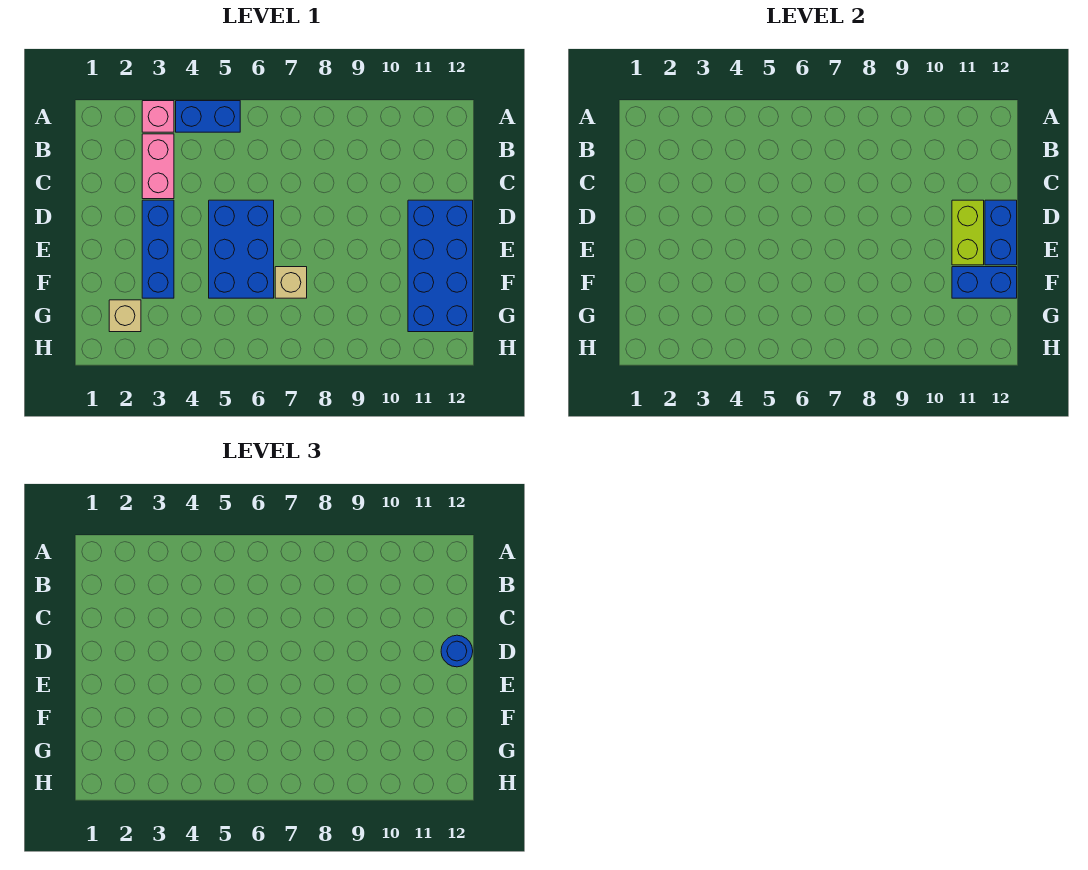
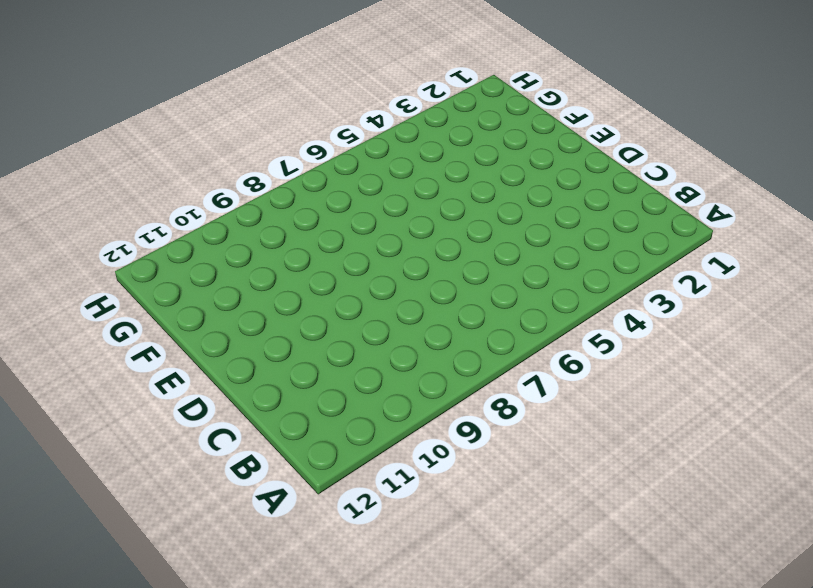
none -> pink brick A3 level 1
none -> blue brick A4:A5 level 1
none -> pink brick B3:C3 level 1

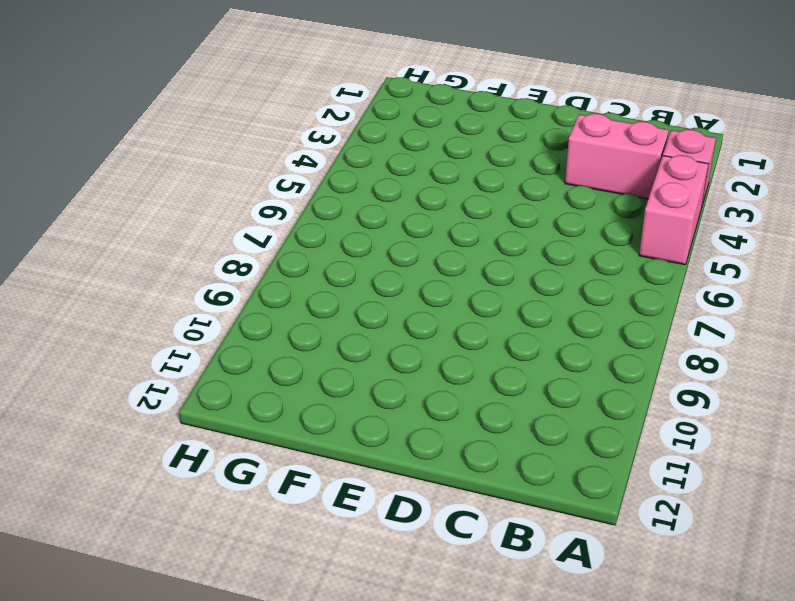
pink brick A4:A5 level 1 -> blue brick A4:A5 level 1
none -> blue brick D3:F3 level 1
none -> blue brick D5:F6 level 1
none -> blue brick D11:G12 level 1

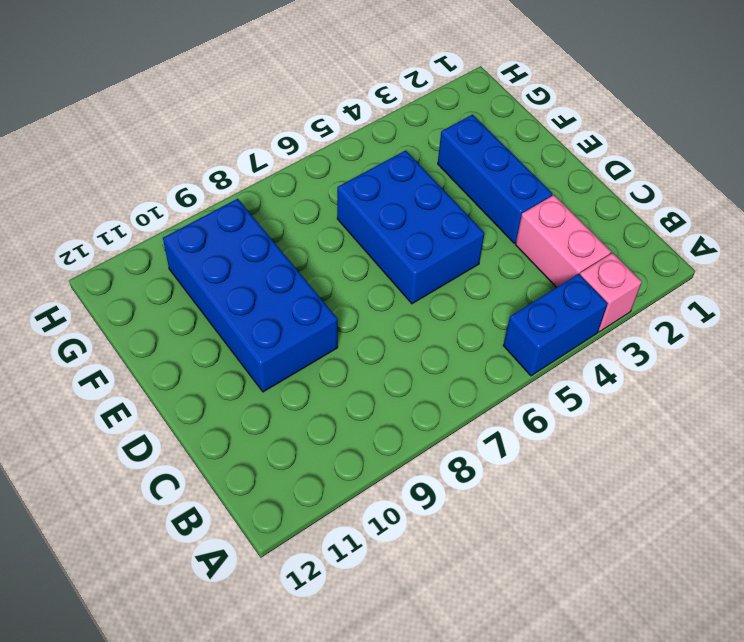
blue brick D9:G10 level 1 -> blue brick D11:G12 level 1
none -> tan brick F7 level 1
none -> tan brick G2 level 1
none -> lime brick D11:E11 level 2

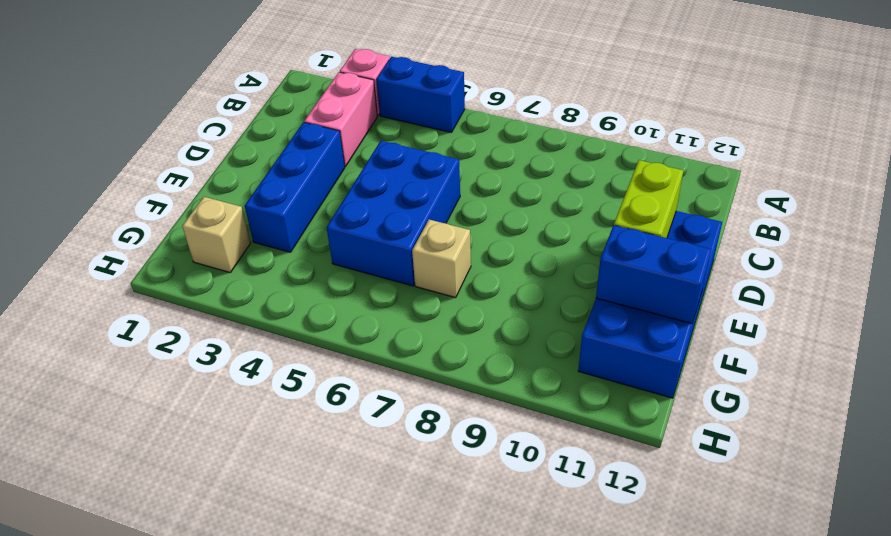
none -> blue brick D12:E12 level 2
none -> blue round brick D12 level 3

